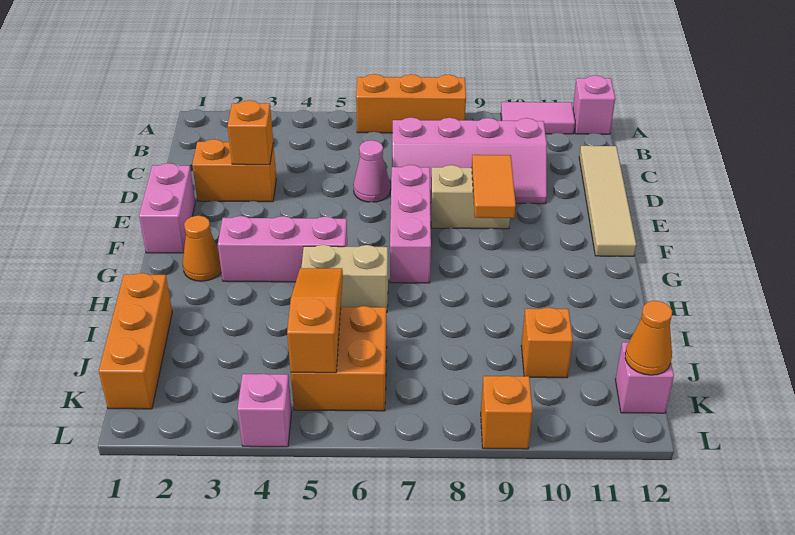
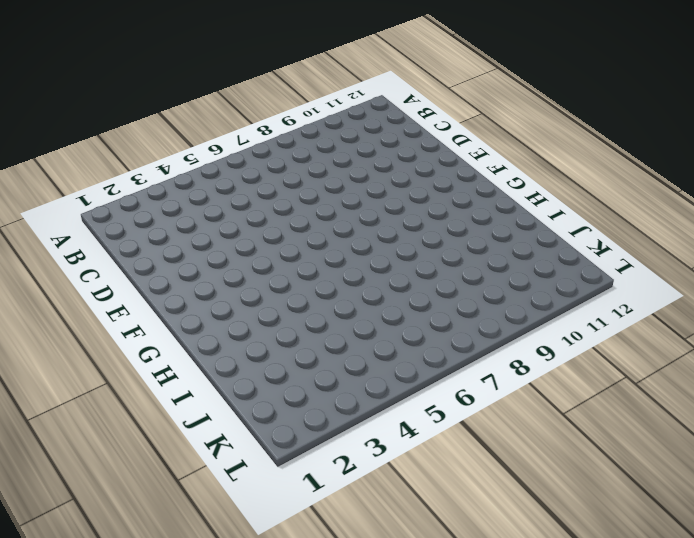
none -> orange brick A6:A8 level 1
none -> pink tile A10:A11 level 1
none -> pink brick A12 level 1

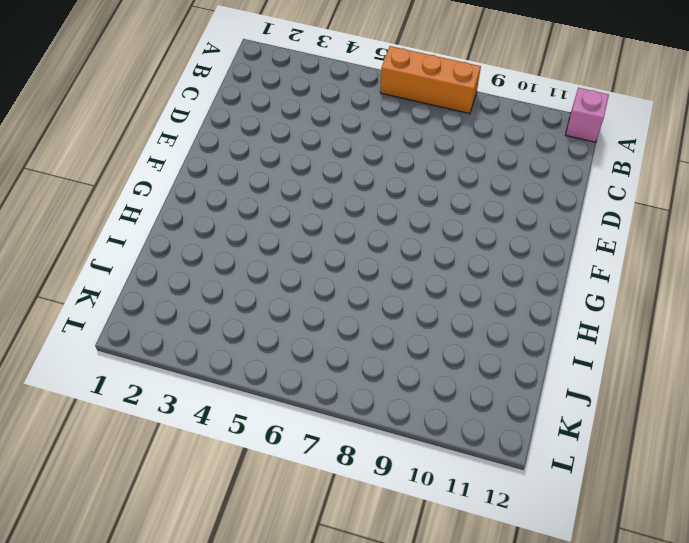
none -> pink tile A10:A11 level 1
none -> pink slope C7:D10 level 1 top C
none -> tan tile C12:F12 level 1

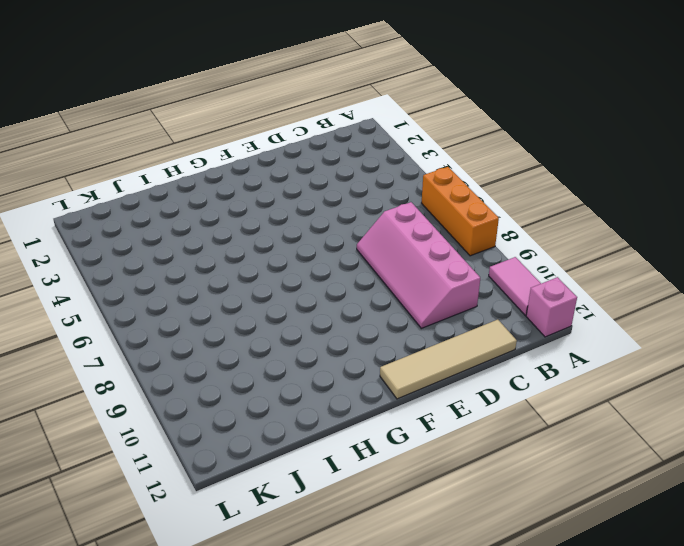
none -> orange brick D2:D3 level 1
none -> pink cone D6 level 1
none -> pink brick E1:F1 level 1

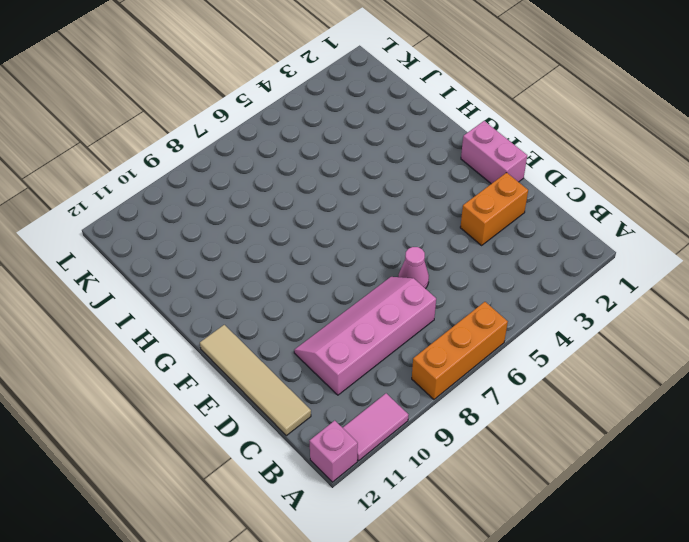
none -> pink brick E7:G7 level 1
none -> tan brick E8:E9 level 1
none -> orange cone G2 level 1

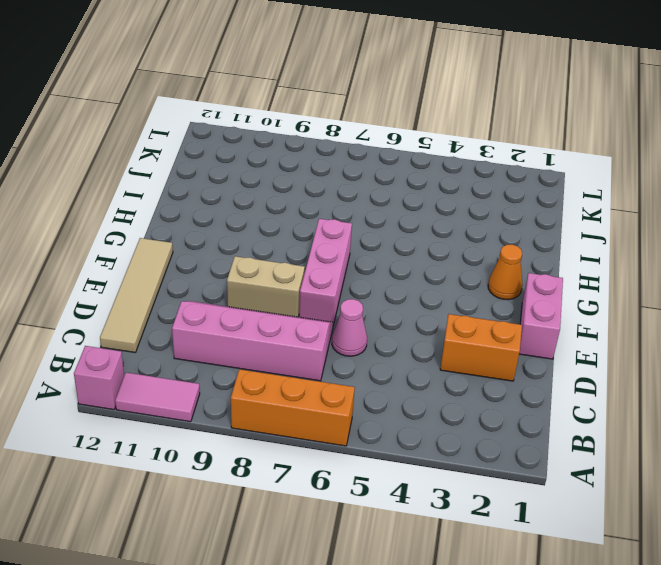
none -> pink brick G3:G5 level 1
none -> tan brick H5:H6 level 1
none -> orange brick I1:K1 level 1

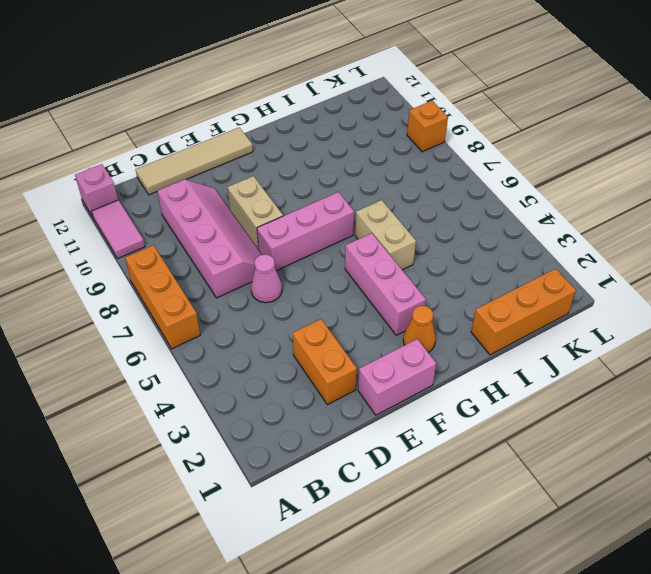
none -> orange brick J5:K6 level 1
none -> orange brick J10 level 1
none -> pink brick K12 level 1

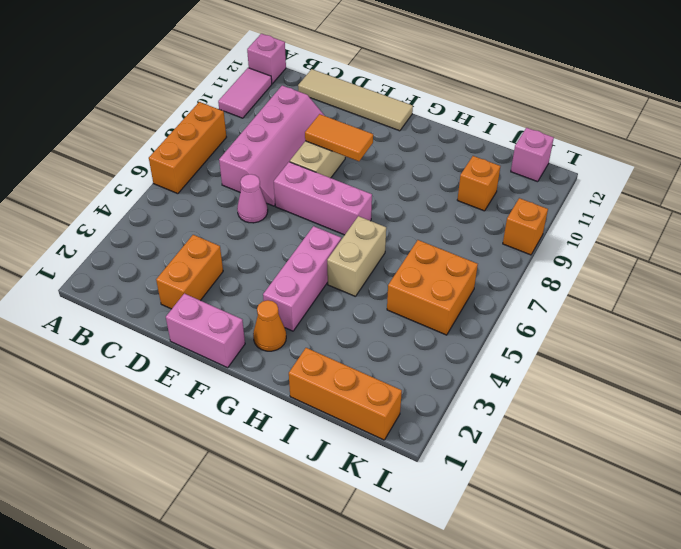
none -> pink brick L4 level 1
none -> orange brick D3 level 2
none -> orange slope I5:K5 level 2 top K

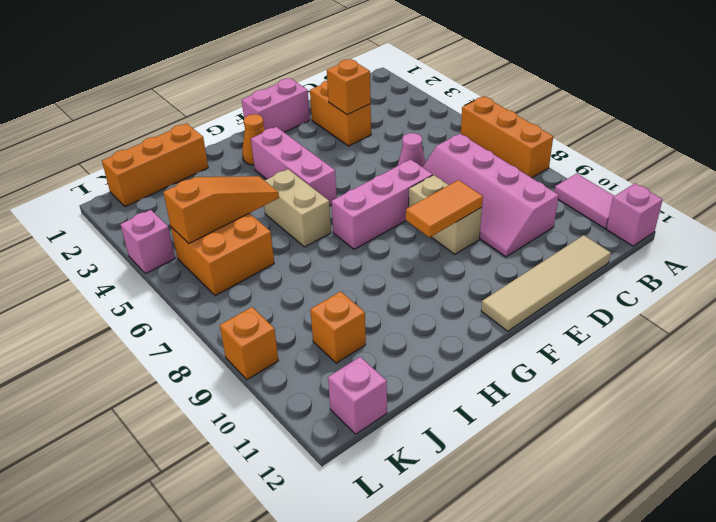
none -> orange cone K12 level 2

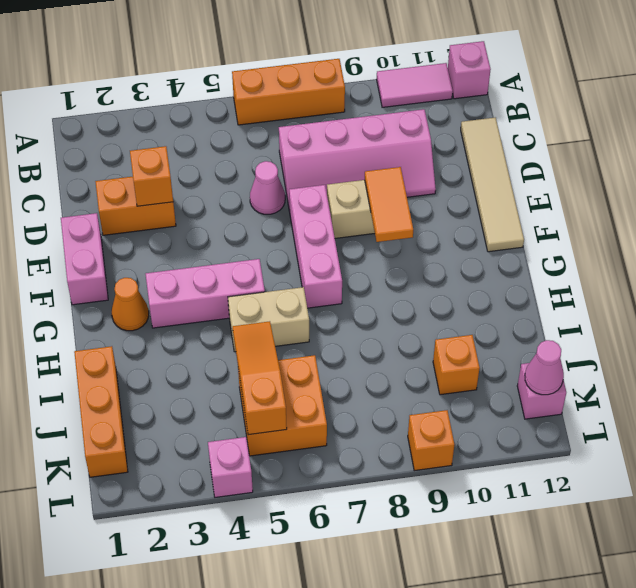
pink cone K12 level 2 -> orange cone K12 level 2

